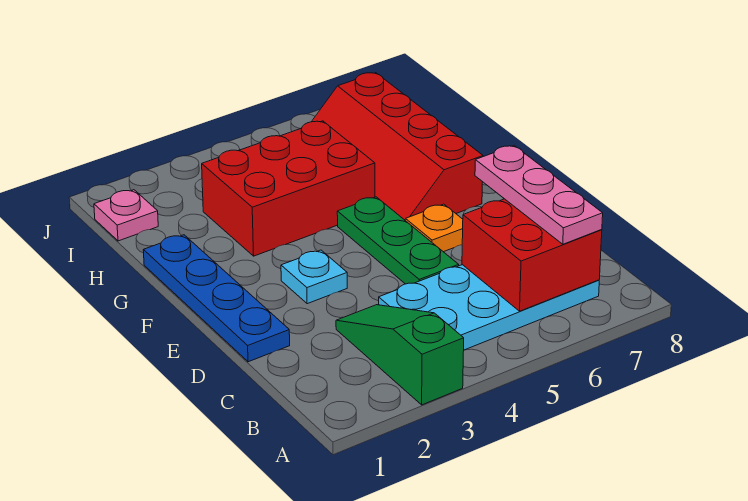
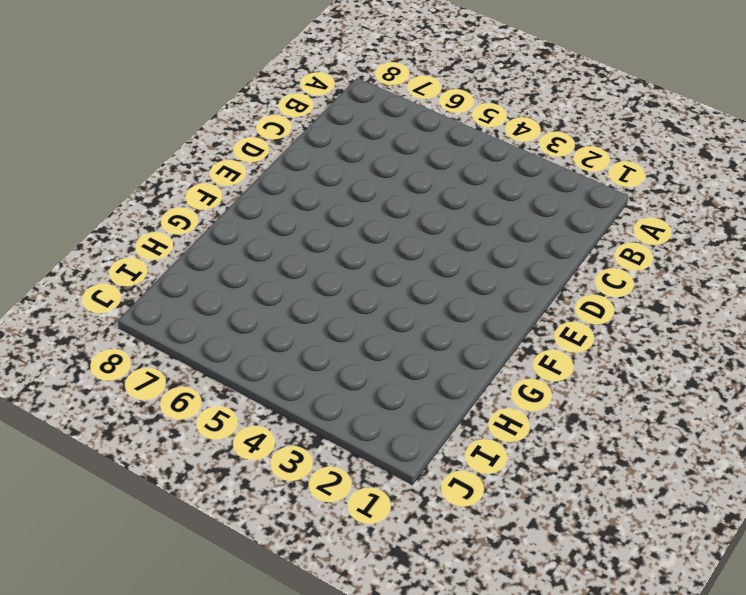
none -> green slope A3:C3 level 1 top A
none -> cyan plate B4:C7 level 1

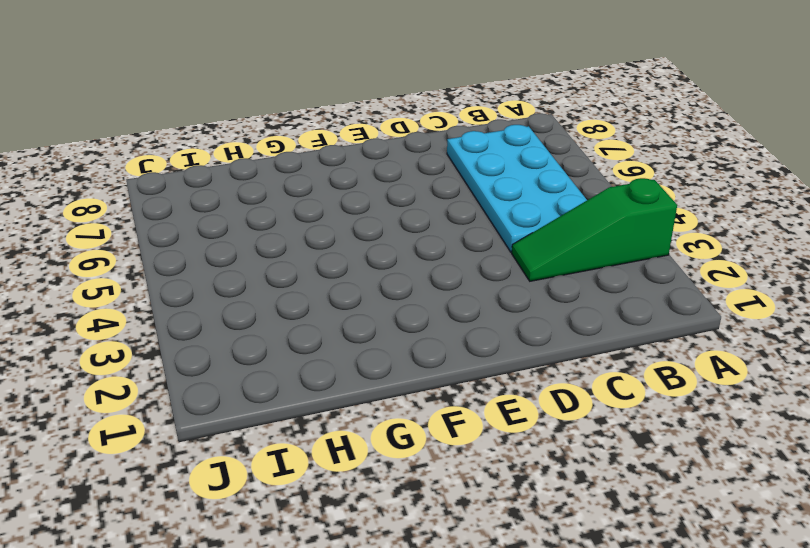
none -> blue plate D1:G1 level 1
none -> green plate D5:F5 level 1

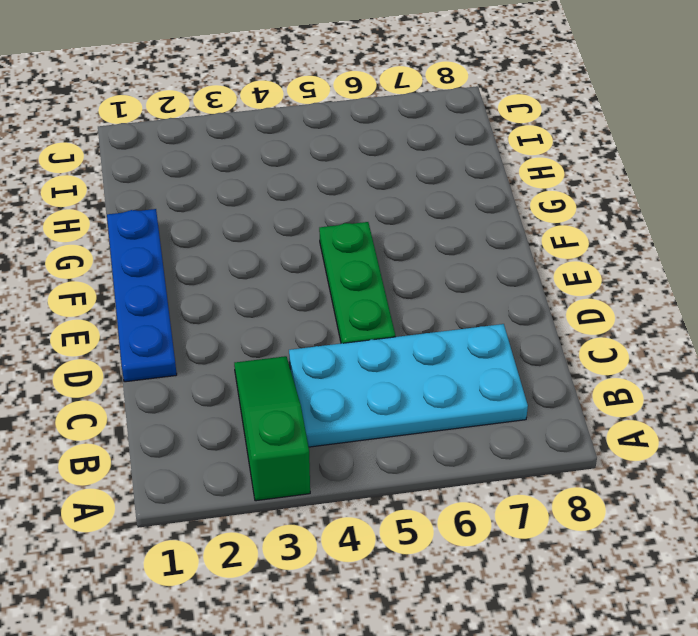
none -> cyan plate E3 level 1
none -> orange plate E6 level 1

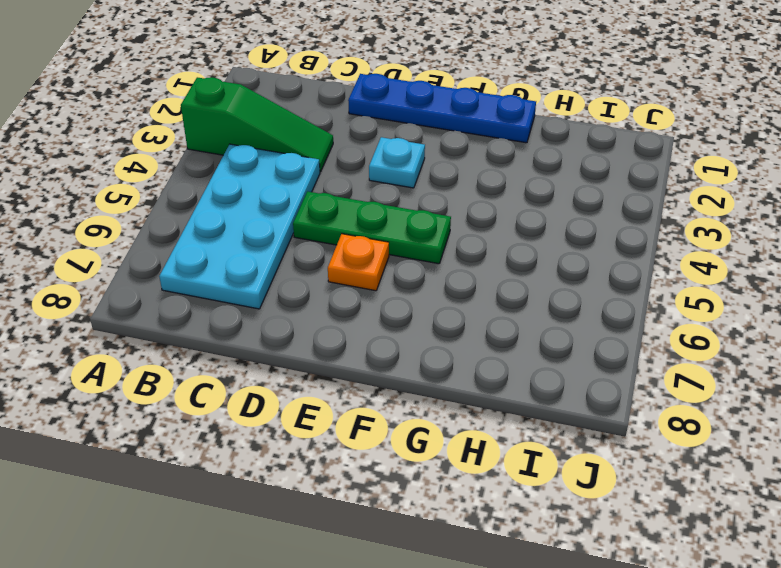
none -> red slope F6:I7 level 1 top 7
none -> red brick G3:H5 level 1

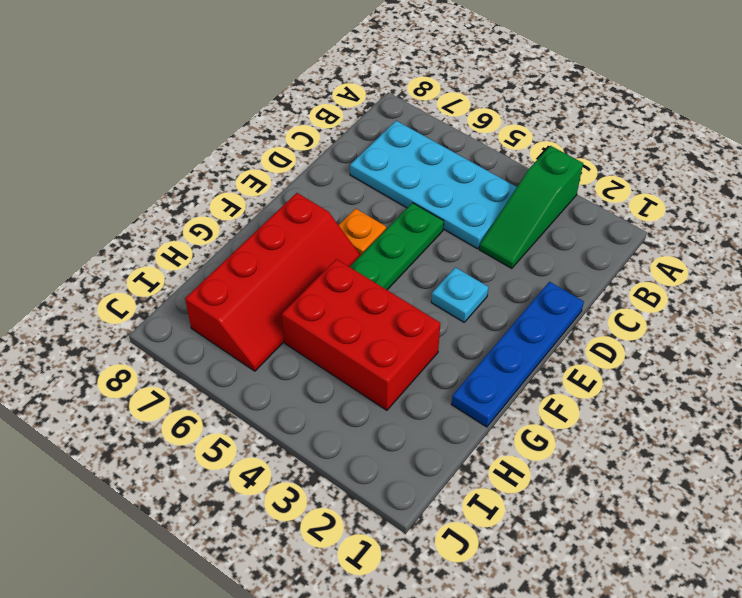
none -> pink plate I1 level 1
none -> red brick B6:C7 level 2

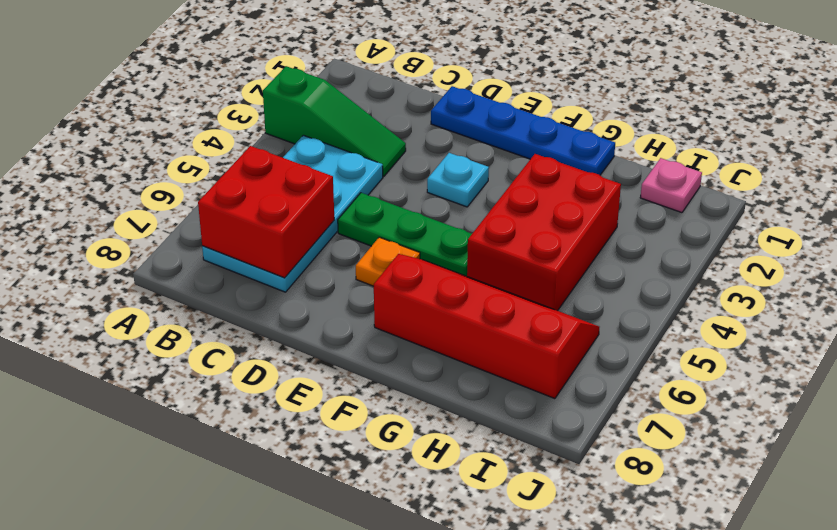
none -> pink plate B7:D7 level 3

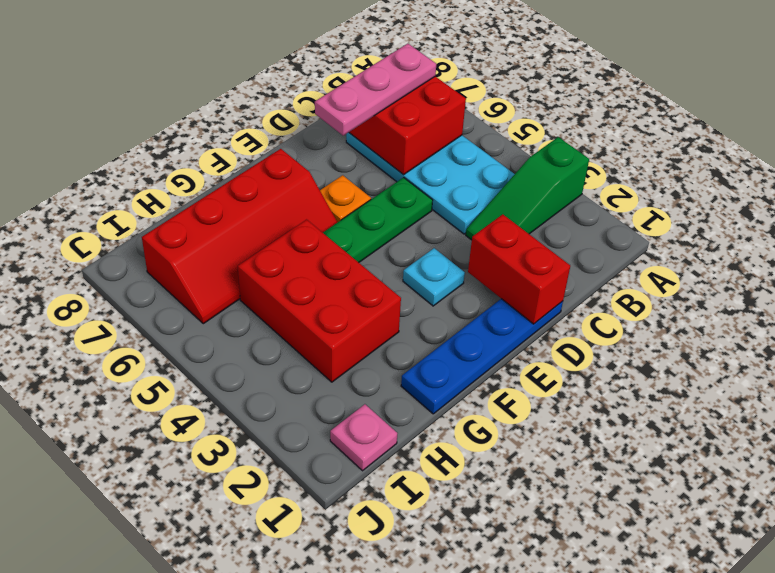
red brick D1:D2 level 2 -> none

